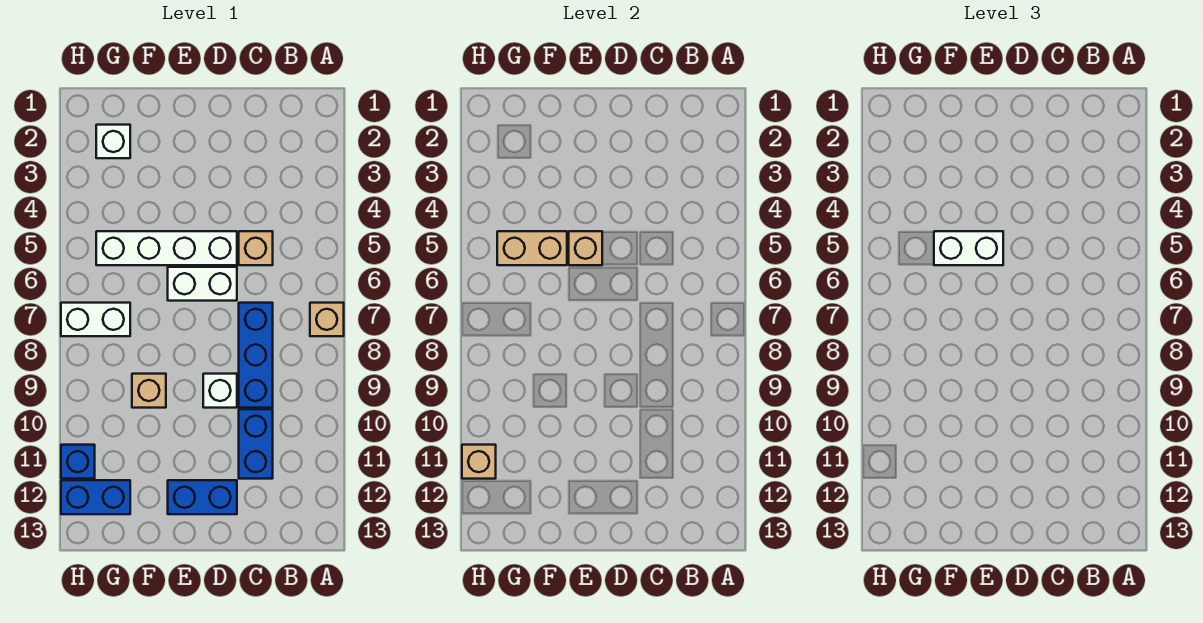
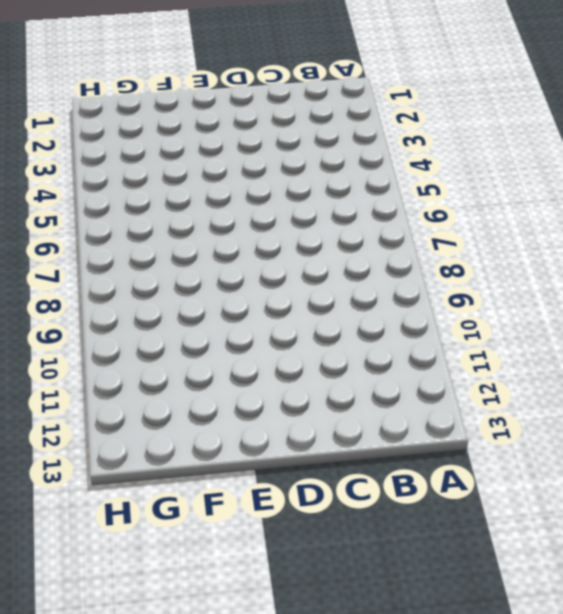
none -> tan brick A7 level 1
none -> tan brick C5 level 1
none -> blue brick C7:C9 level 1

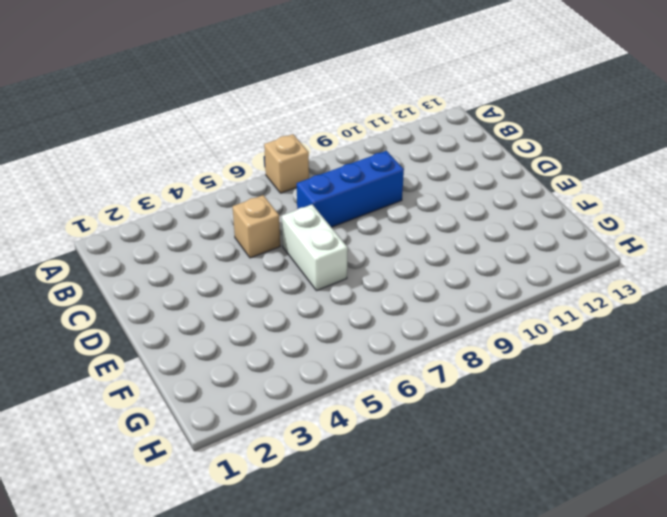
none -> blue brick C10:C11 level 1
none -> white brick D5:G5 level 1
none -> white brick D9 level 1

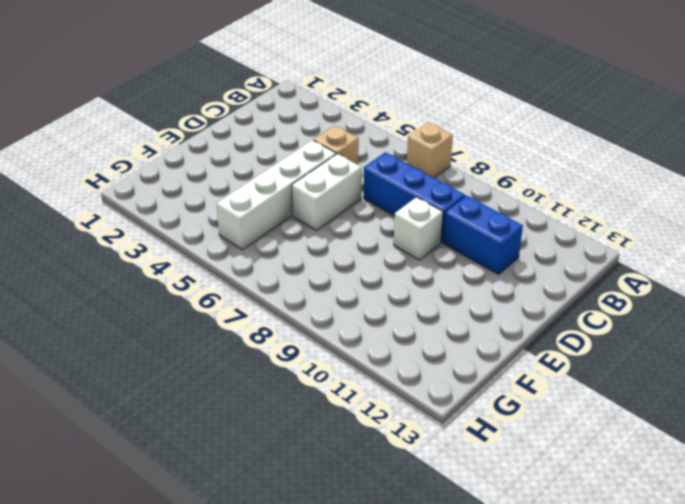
none -> blue brick D12:E12 level 1
none -> tan brick F9 level 1
none -> white brick G2 level 1

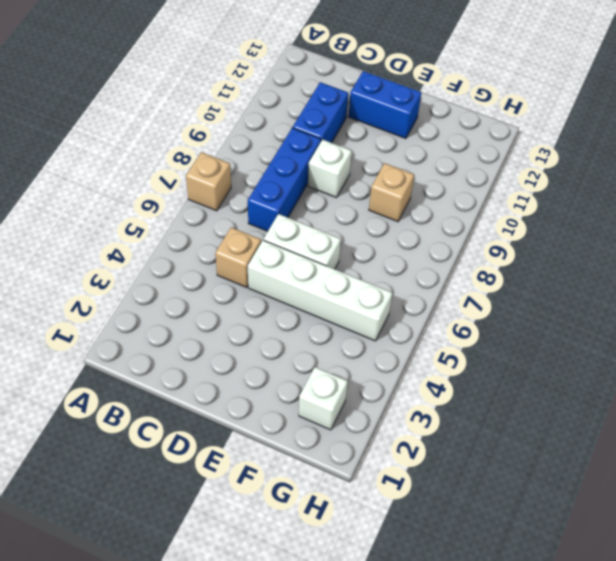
none -> white brick G7:H7 level 1
none -> blue brick G12:H12 level 1
none -> blue brick H11 level 1

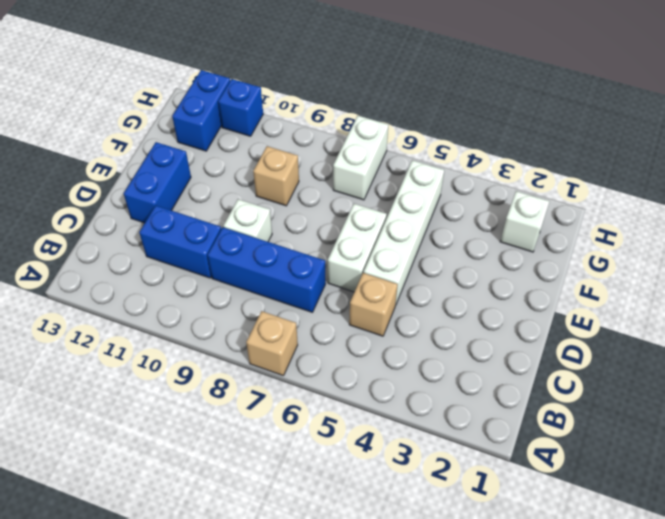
none -> tan brick E5 level 2
none -> tan brick F5:G5 level 2
none -> tan brick H11 level 2

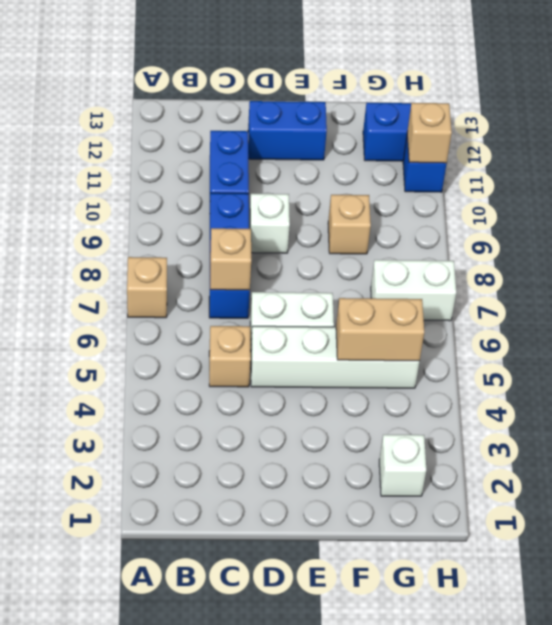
tan brick C7 level 2 -> tan brick E5 level 2
none -> white brick E5:F5 level 3

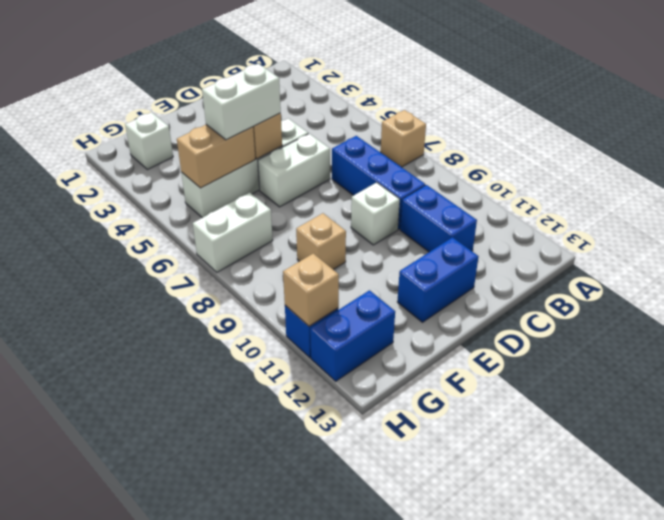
none -> tan brick C5 level 1

